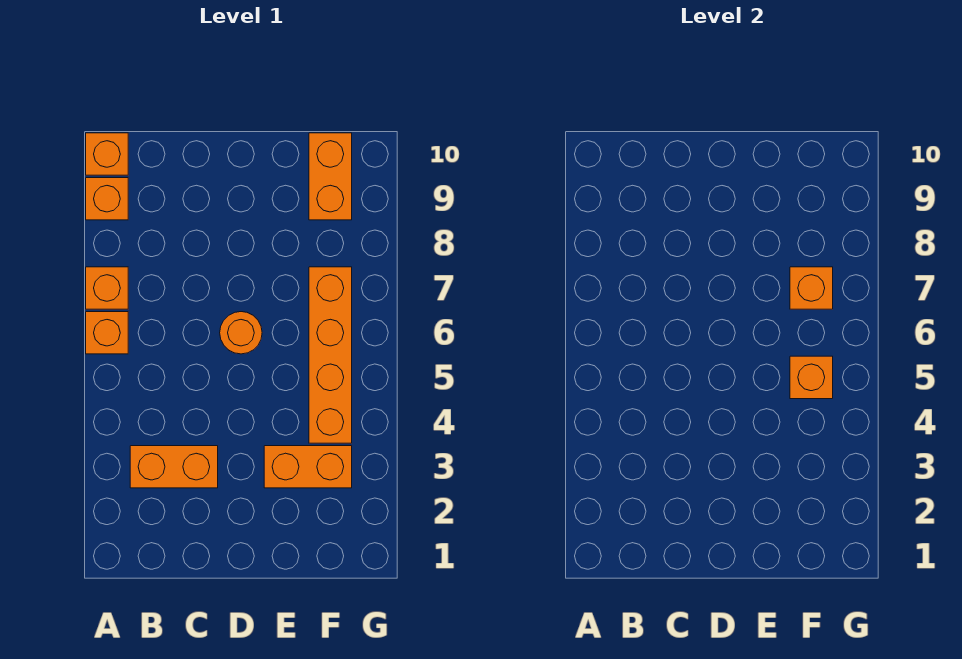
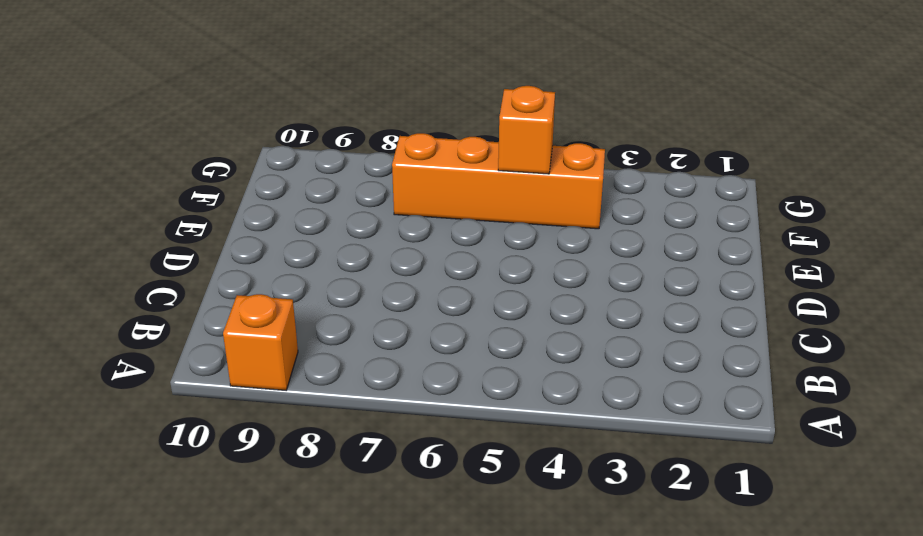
none -> orange brick A6 level 1
none -> orange brick A7 level 1

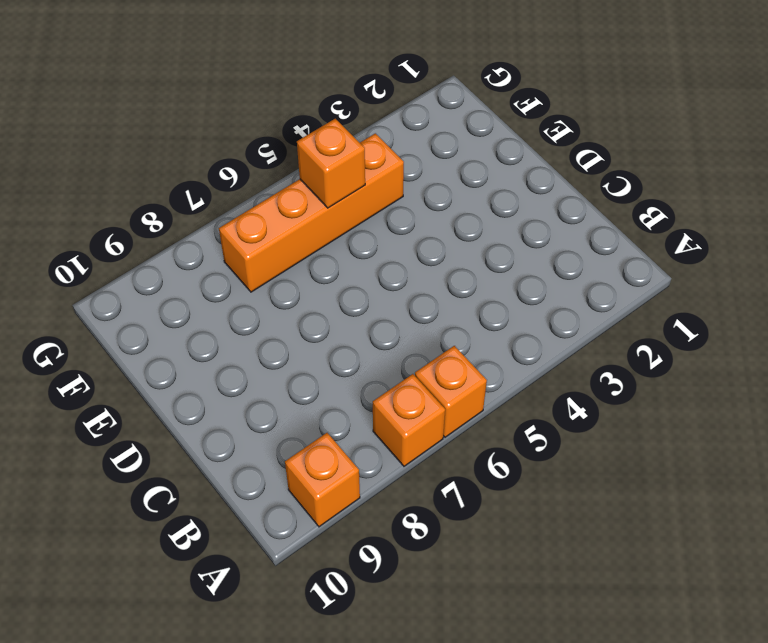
none -> orange brick A10 level 1
none -> orange brick B3:C3 level 1

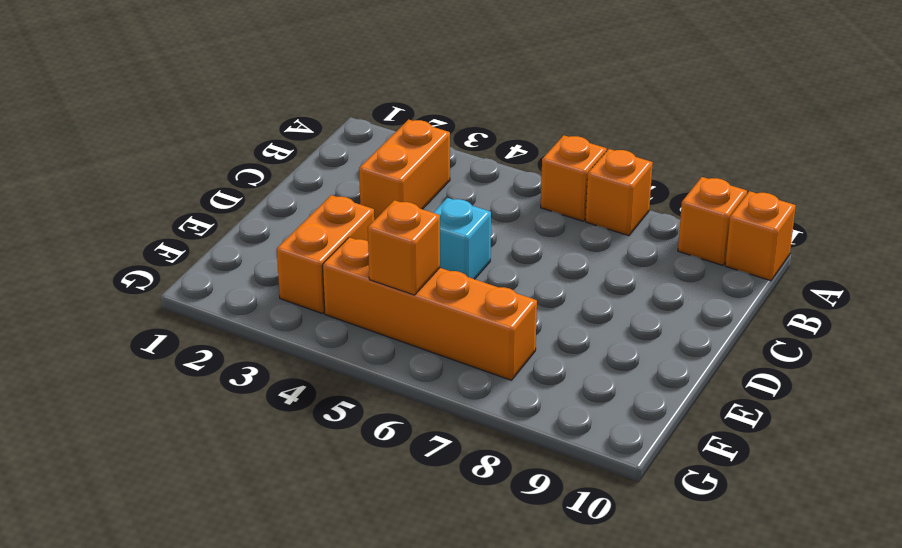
cyan brick D5 level 1 -> none
none -> orange round brick D6 level 1
none -> orange brick F9:F10 level 1

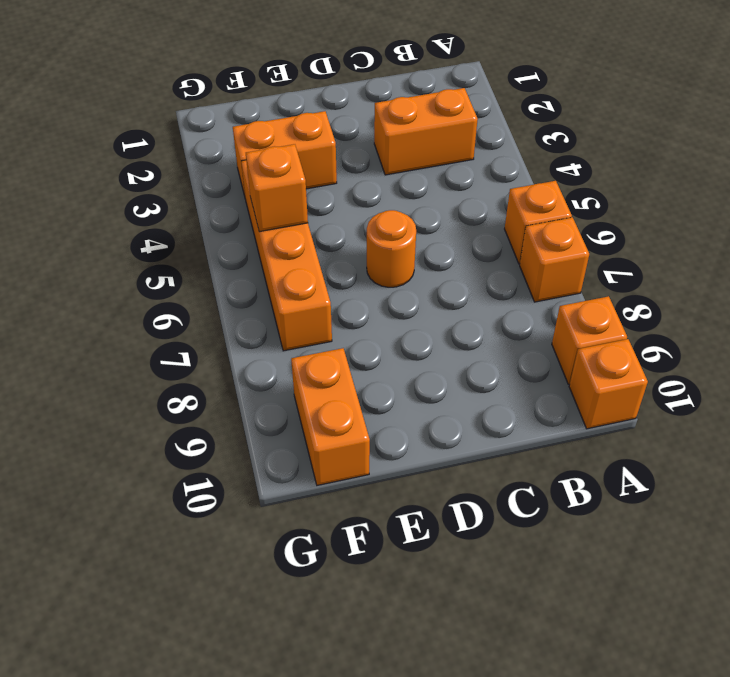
none -> orange brick F7 level 2

